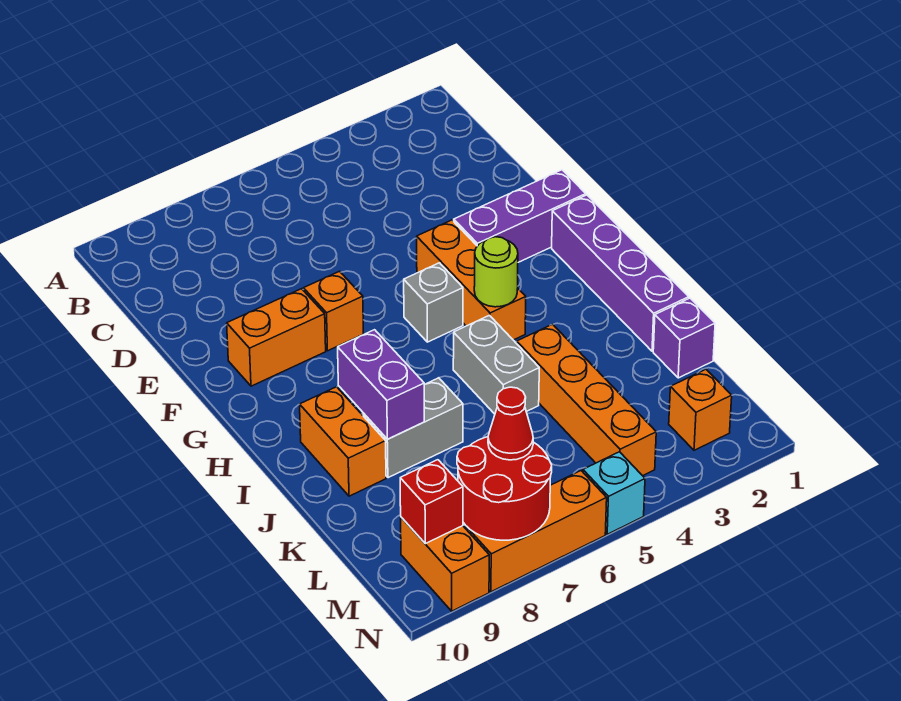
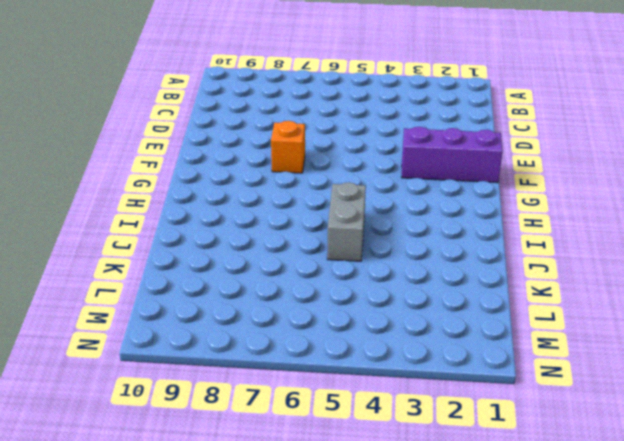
none -> orange brick F4:H4 level 1
none -> orange brick F8:F9 level 1
none -> purple brick G1:J1 level 1

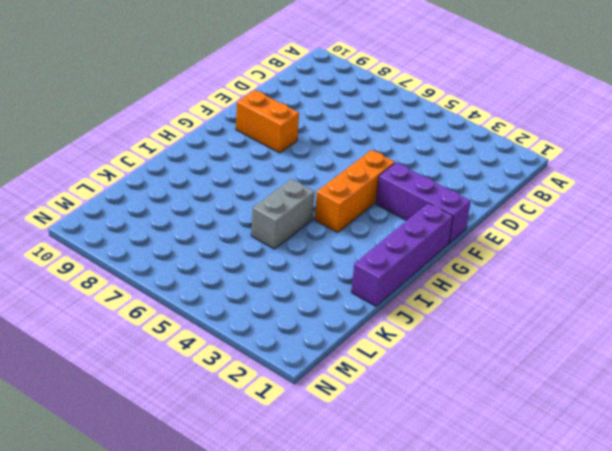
none -> orange brick F7 level 1
none -> grey brick G5 level 1
none -> orange brick I9:J9 level 1

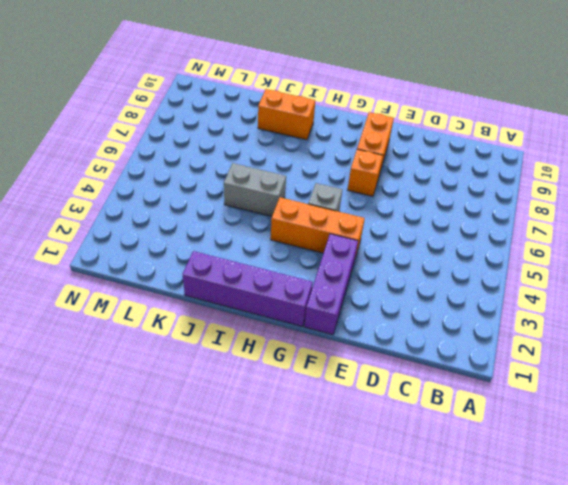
none -> orange brick J4:M4 level 1
none -> grey brick J7:J8 level 1
none -> purple brick K1 level 1

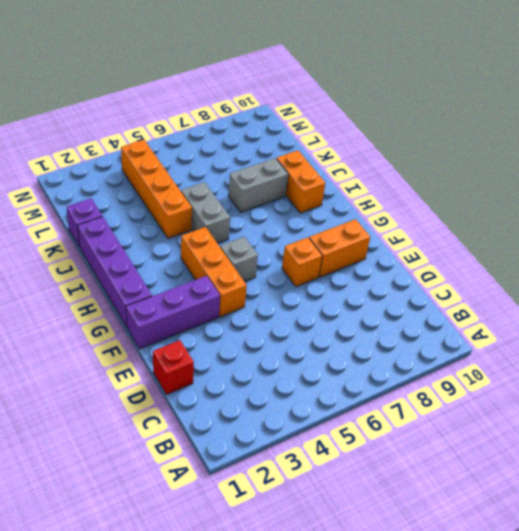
red brick D1 level 1 -> red brick M9 level 2
none -> orange brick M2 level 1
none -> orange brick M9:N9 level 1
none -> cyan brick N5 level 1

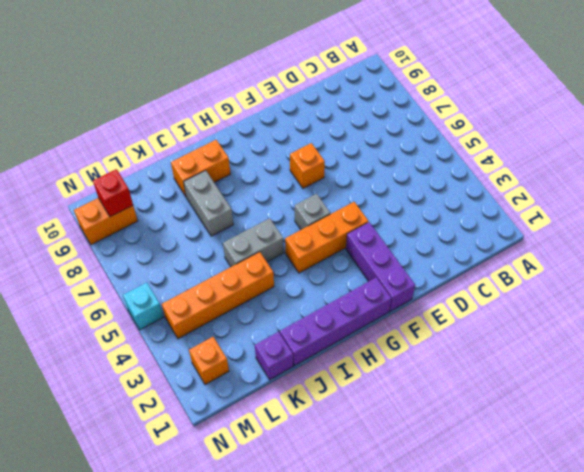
none -> orange brick F8:F9 level 1
none -> orange brick N6:N8 level 1
none -> lime round brick H4 level 2

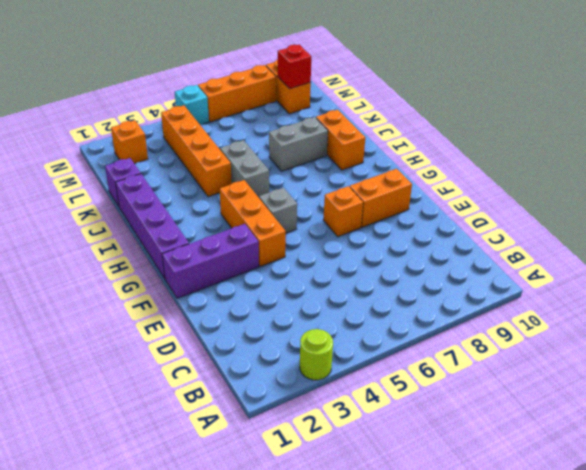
lime round brick A3 level 1 -> lime round brick H4 level 2
none -> purple brick I8:J8 level 2
none -> red round brick M7:N8 level 2
none -> red cone M7 level 3

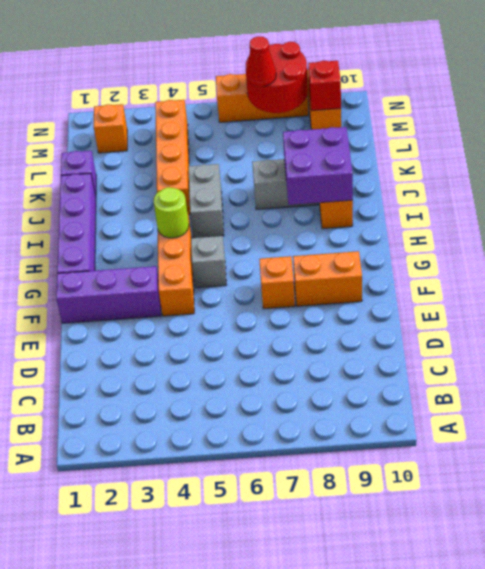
purple brick I8:J9 level 2 -> purple brick I8:J8 level 2
none -> cyan brick N5 level 1

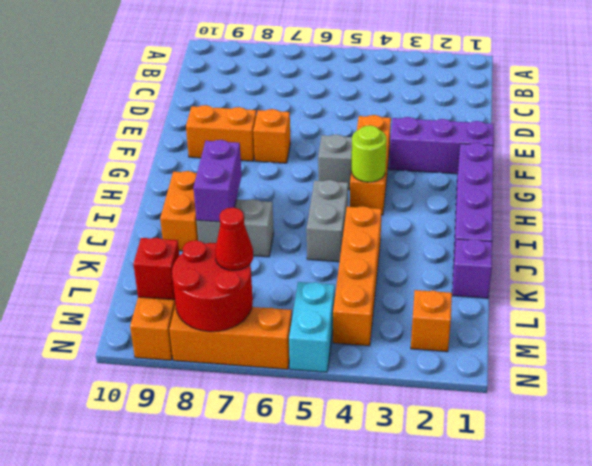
cyan brick M5:N5 level 1 -> cyan brick N5 level 1

